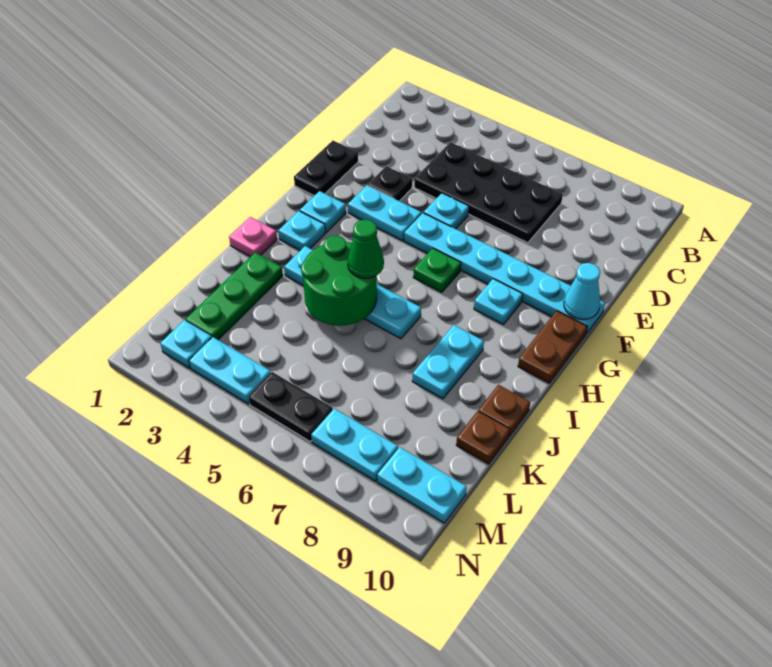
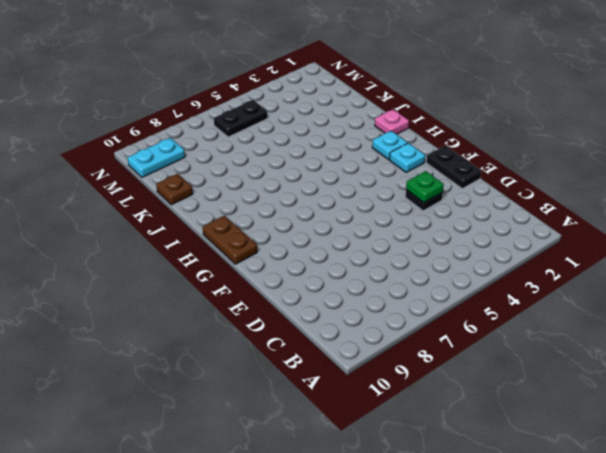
green plate E3 level 2 -> green plate G6 level 1
none -> black plate C4:D7 level 1
none -> cyan plate E5 level 1
none -> cyan plate F3:F4 level 1

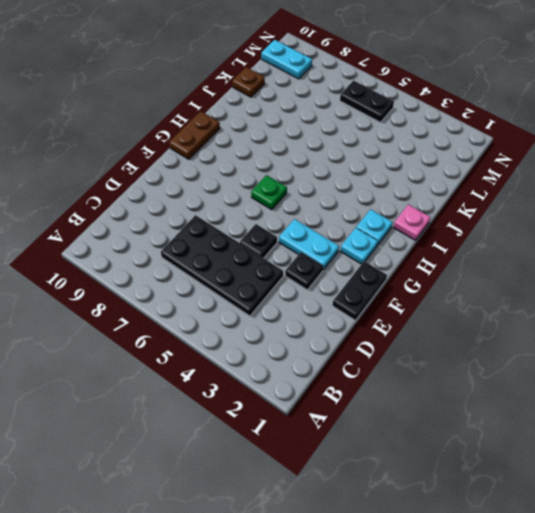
black plate E5 level 1 -> cyan plate E5 level 1
none -> cyan plate F5:F10 level 1
none -> cyan plate G8 level 1
none -> cyan plate I3:I6 level 1

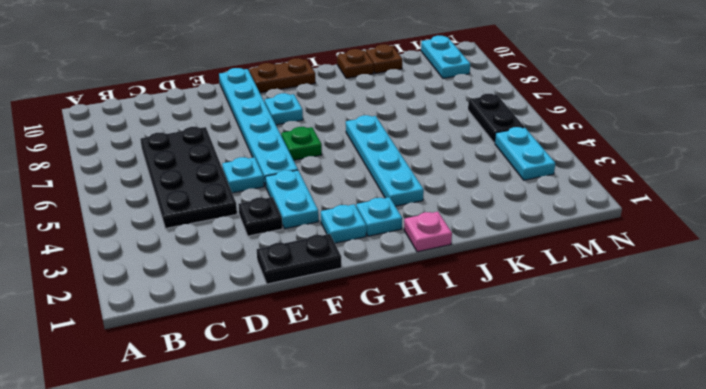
none -> cyan plate I8:J8 level 1
none -> green plate J2:L2 level 1
none -> cyan plate M2 level 1

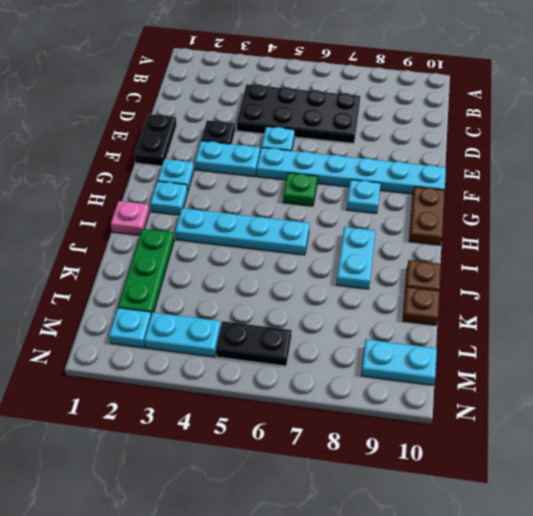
none -> cyan plate M7:M8 level 1
none -> cyan cone F10 level 2
none -> green round brick I4:J5 level 2

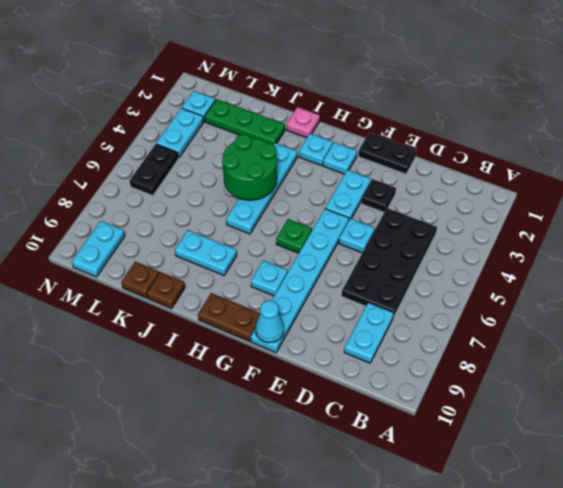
cyan plate C8:C9 level 1 -> cyan plate M7:M8 level 1
none -> green cone I5 level 3

